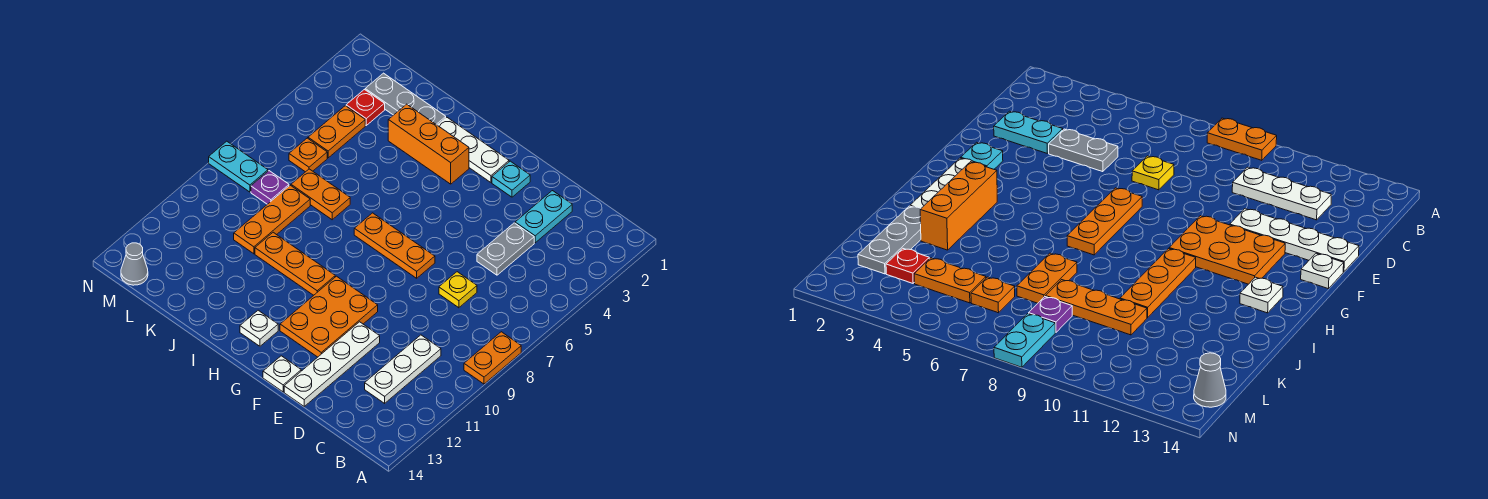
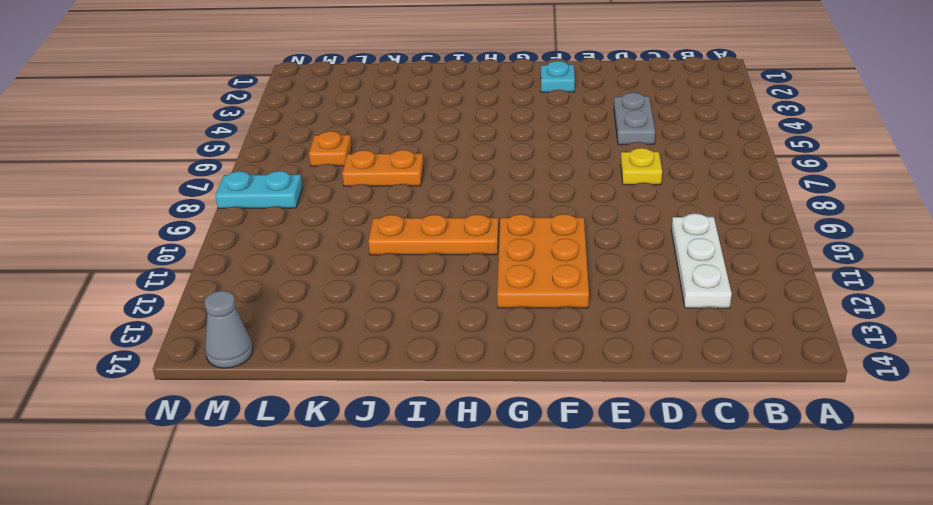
none -> orange plate A8:A9 level 1
none -> cyan plate D2:D3 level 1
none -> white plate E11:E14 level 1

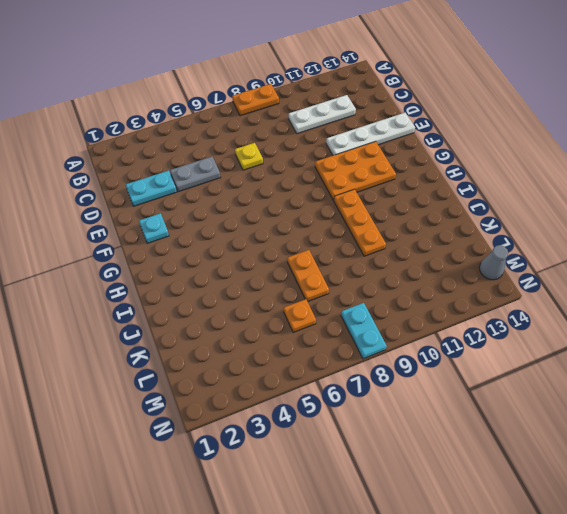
none -> orange plate F7:H7 level 1
none -> white plate F14 level 1
none -> white plate G2:I2 level 1

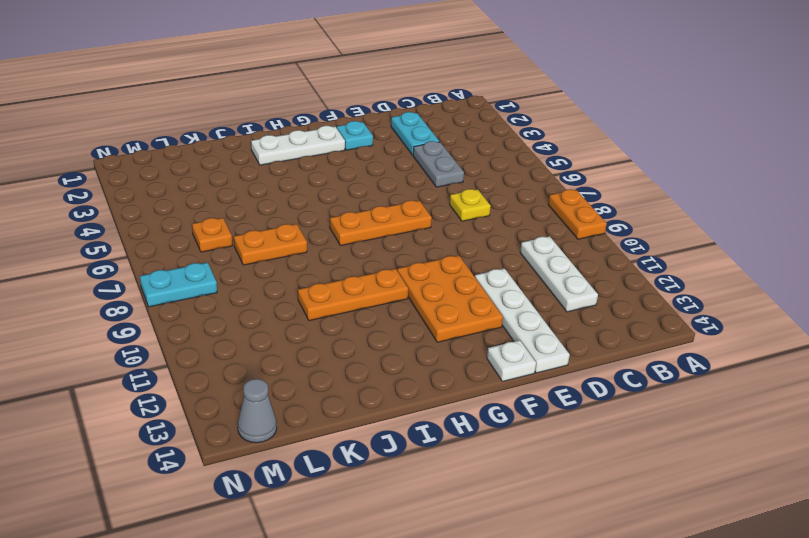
none -> orange brick H3:J3 level 1
none -> white plate H13 level 1
none -> grey plate J2:L2 level 1

